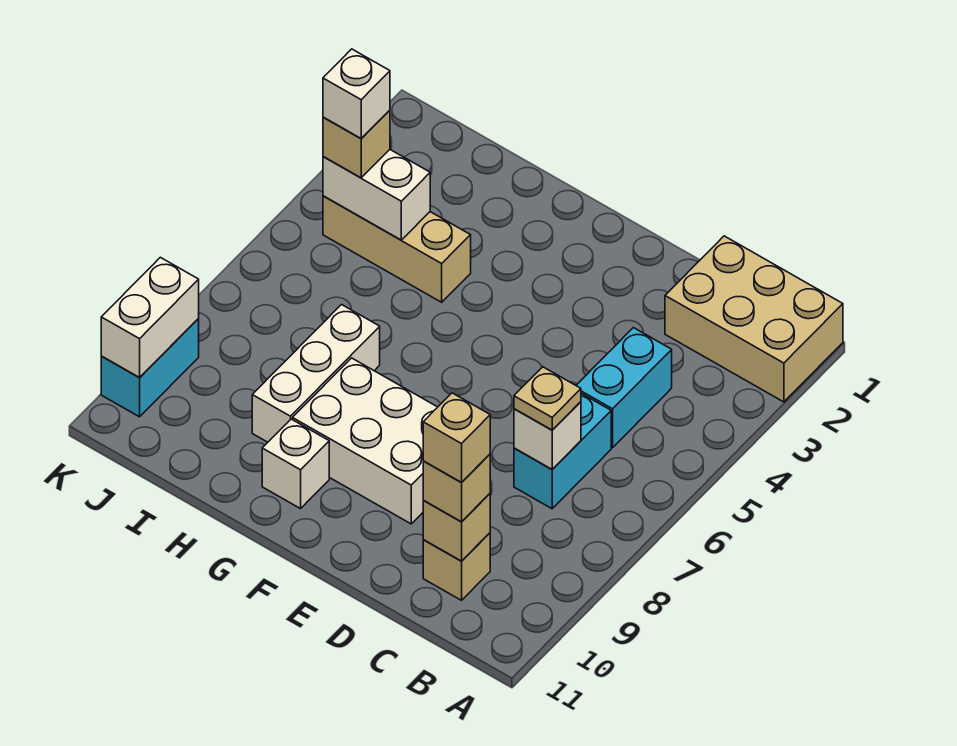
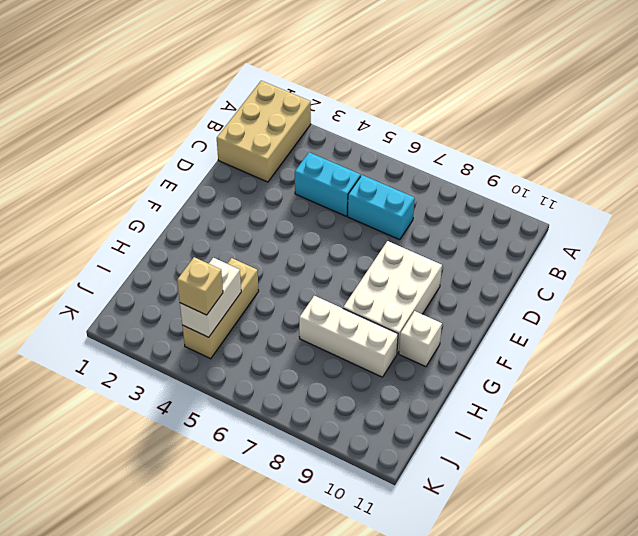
none -> tan brick C10 level 1
none -> cyan brick K9:K10 level 1
none -> white brick C7 level 2

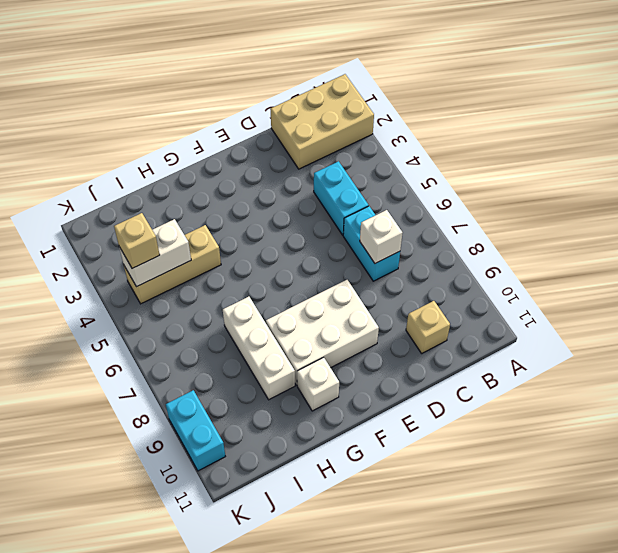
none -> tan brick C10 level 2
none -> white brick K9:K10 level 2
none -> tan plate C7 level 3

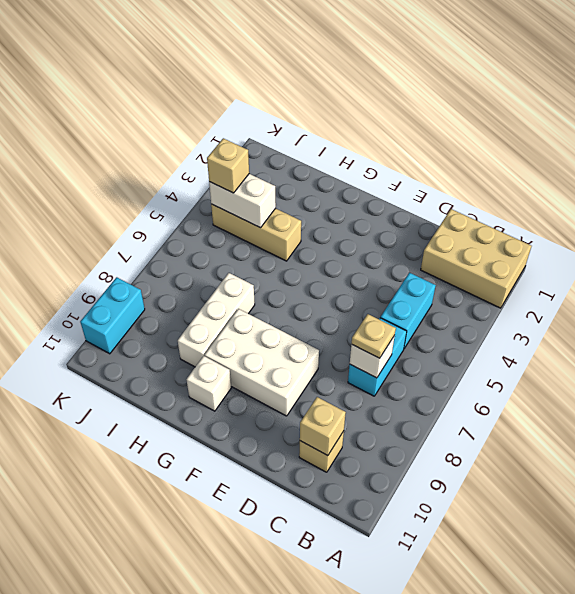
none -> white brick K9:K10 level 2
none -> tan brick C10 level 3
none -> tan brick C10 level 4

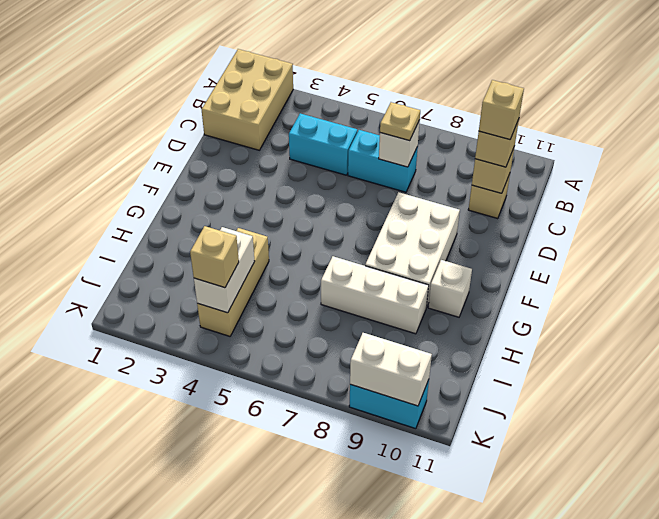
none -> white brick J4 level 4

